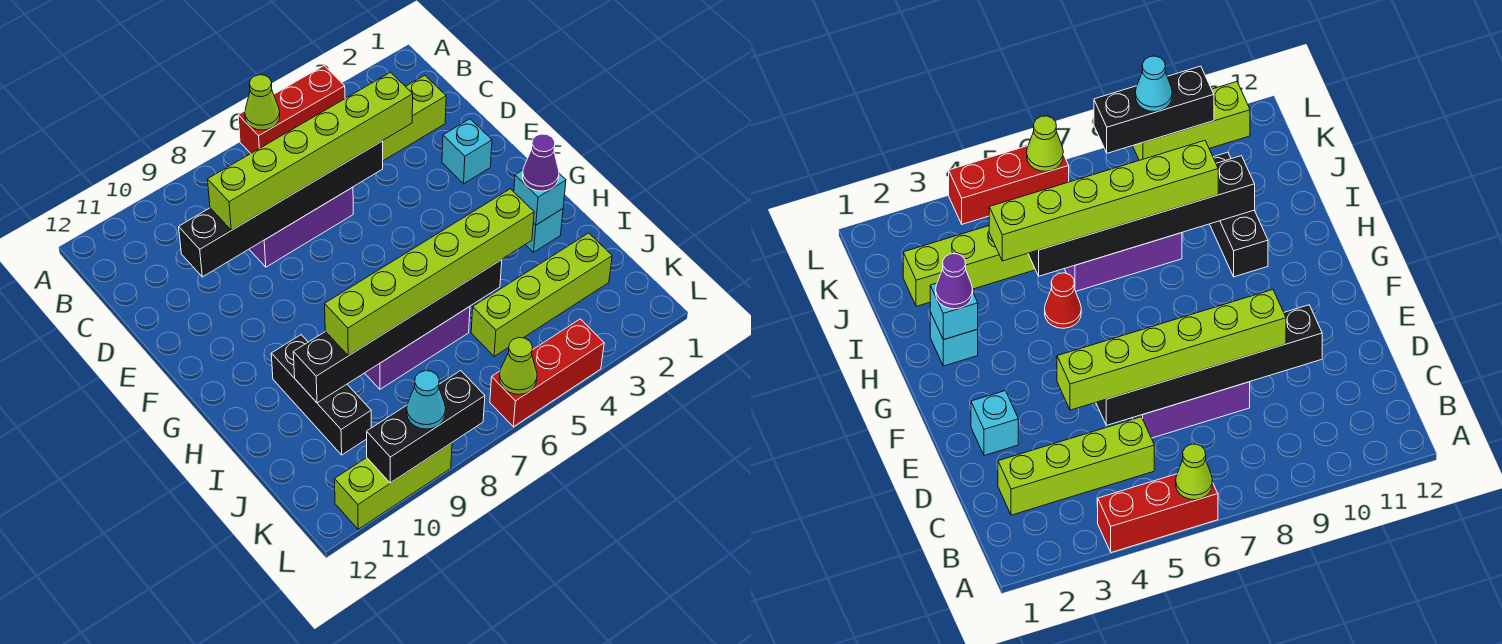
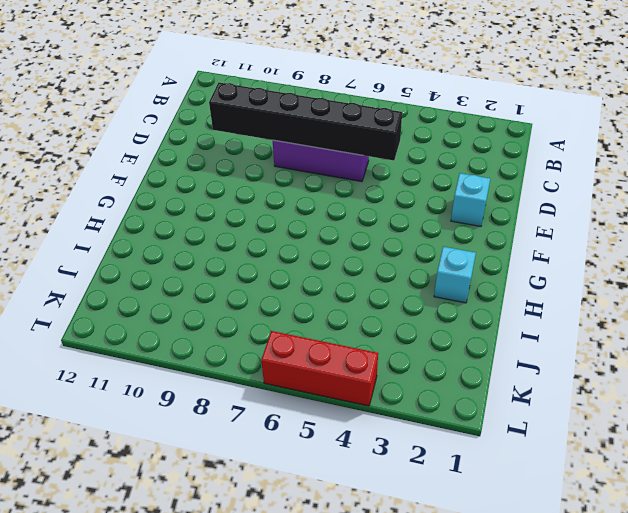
none -> red brick A4:A6 level 1
none -> lime brick C2:C5 level 1
none -> red cone H5 level 1

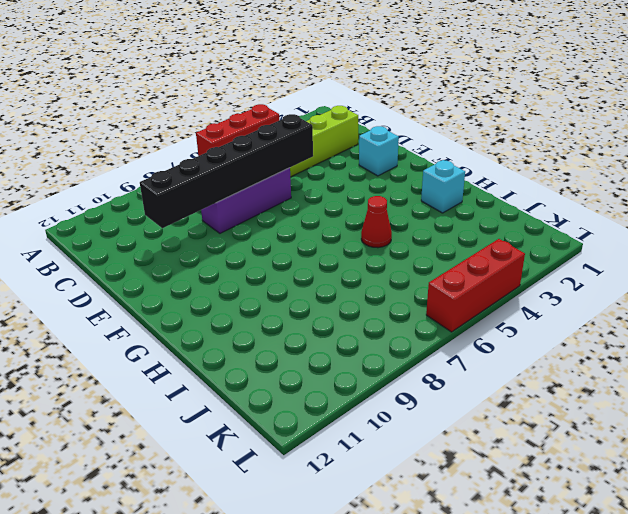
none -> black brick H10:J10 level 1
none -> purple brick I6:I8 level 1
none -> lime brick J2:J5 level 1

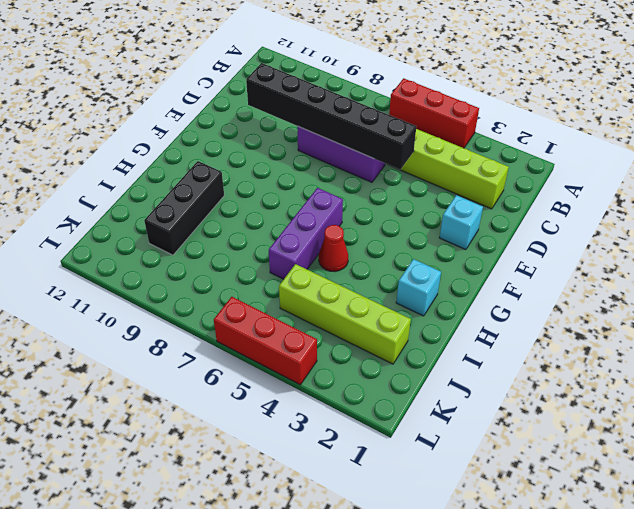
purple brick G6:I6 level 1 -> purple brick I6:I8 level 1
none -> lime brick L9:L11 level 1
none -> lime cone A6 level 2
none -> cyan brick H2 level 2

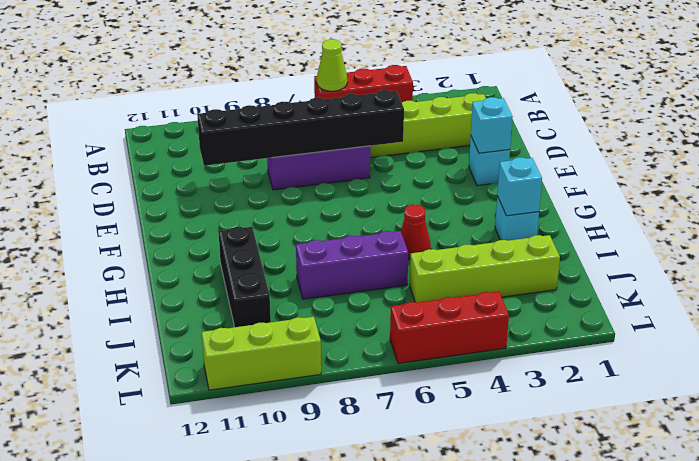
cyan brick E2 level 2 -> none
none -> black brick I5:I10 level 2
none -> lime cone L6 level 2
none -> black brick L8:L10 level 2

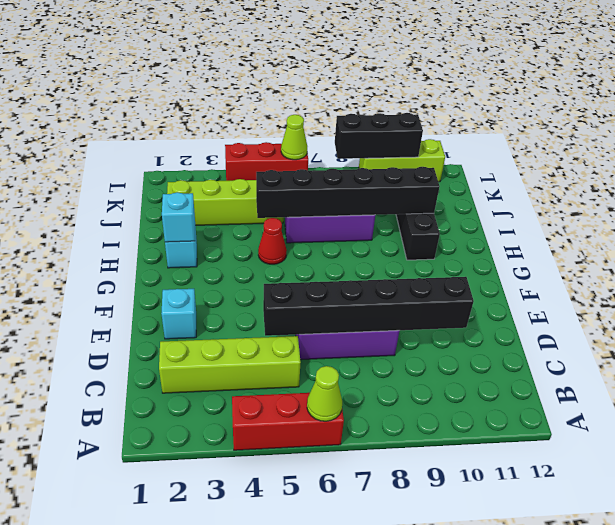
none -> lime brick D4:D9 level 3
none -> purple cone H2 level 3
none -> lime brick I4:I9 level 3

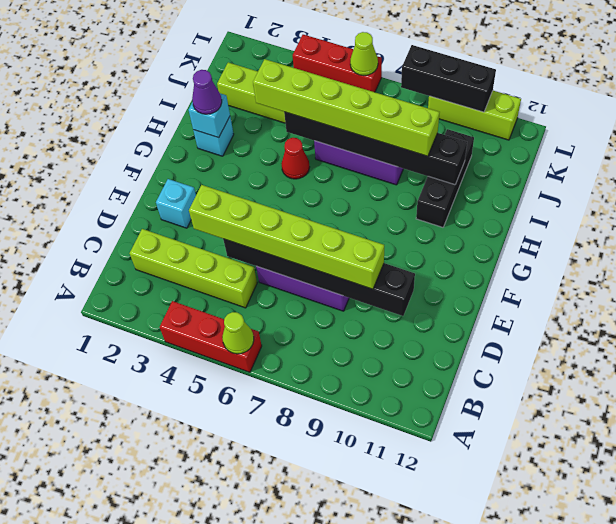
none -> cyan cone L9 level 3

